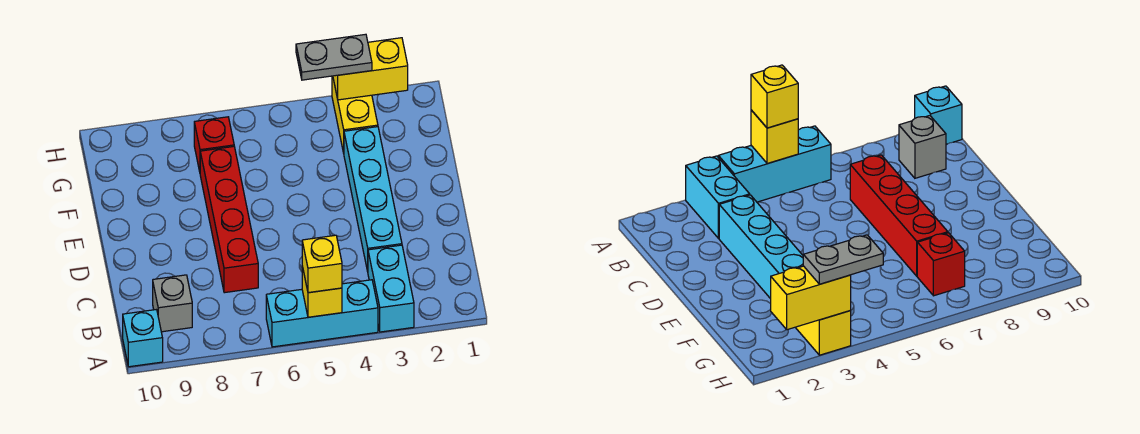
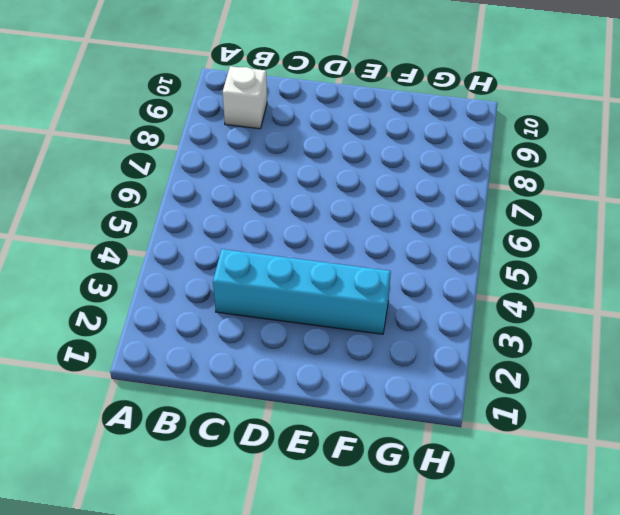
white brick B9 level 1 -> grey brick B9 level 1
none -> cyan brick A3:B3 level 1
none -> cyan brick A4:A6 level 1
none -> cyan brick A10 level 1

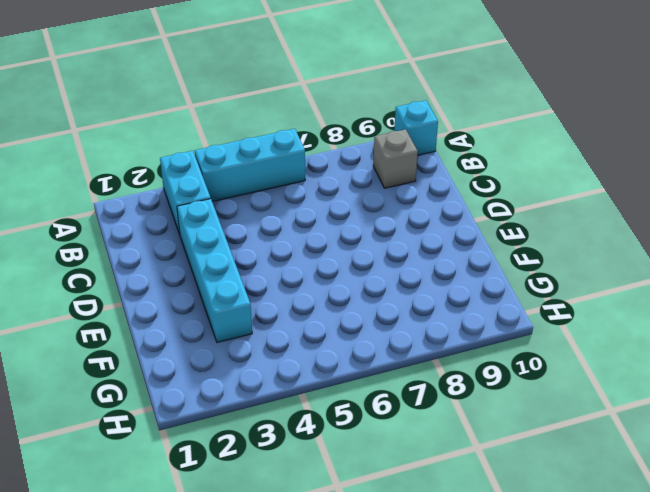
none -> red brick C7:F7 level 1
none -> yellow brick G3:H3 level 1
none -> red brick G7 level 1

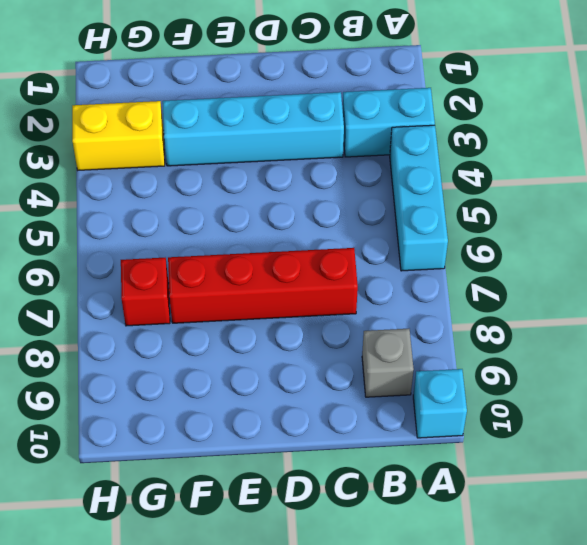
none -> yellow brick A5 level 2
none -> yellow brick H2:H3 level 2
none -> yellow brick A5 level 3

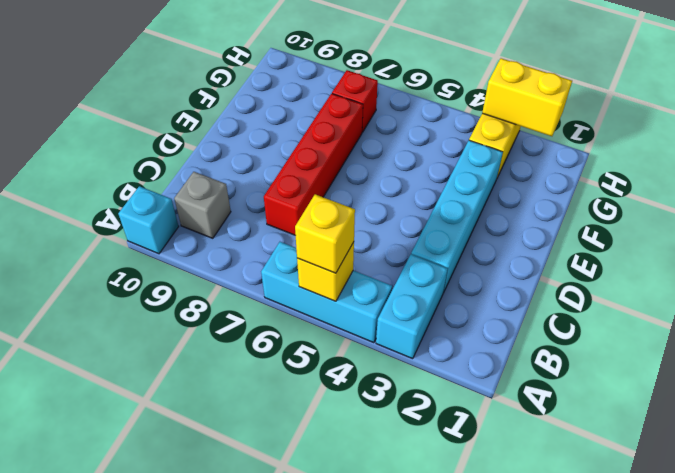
none -> grey plate H3:H4 level 3

